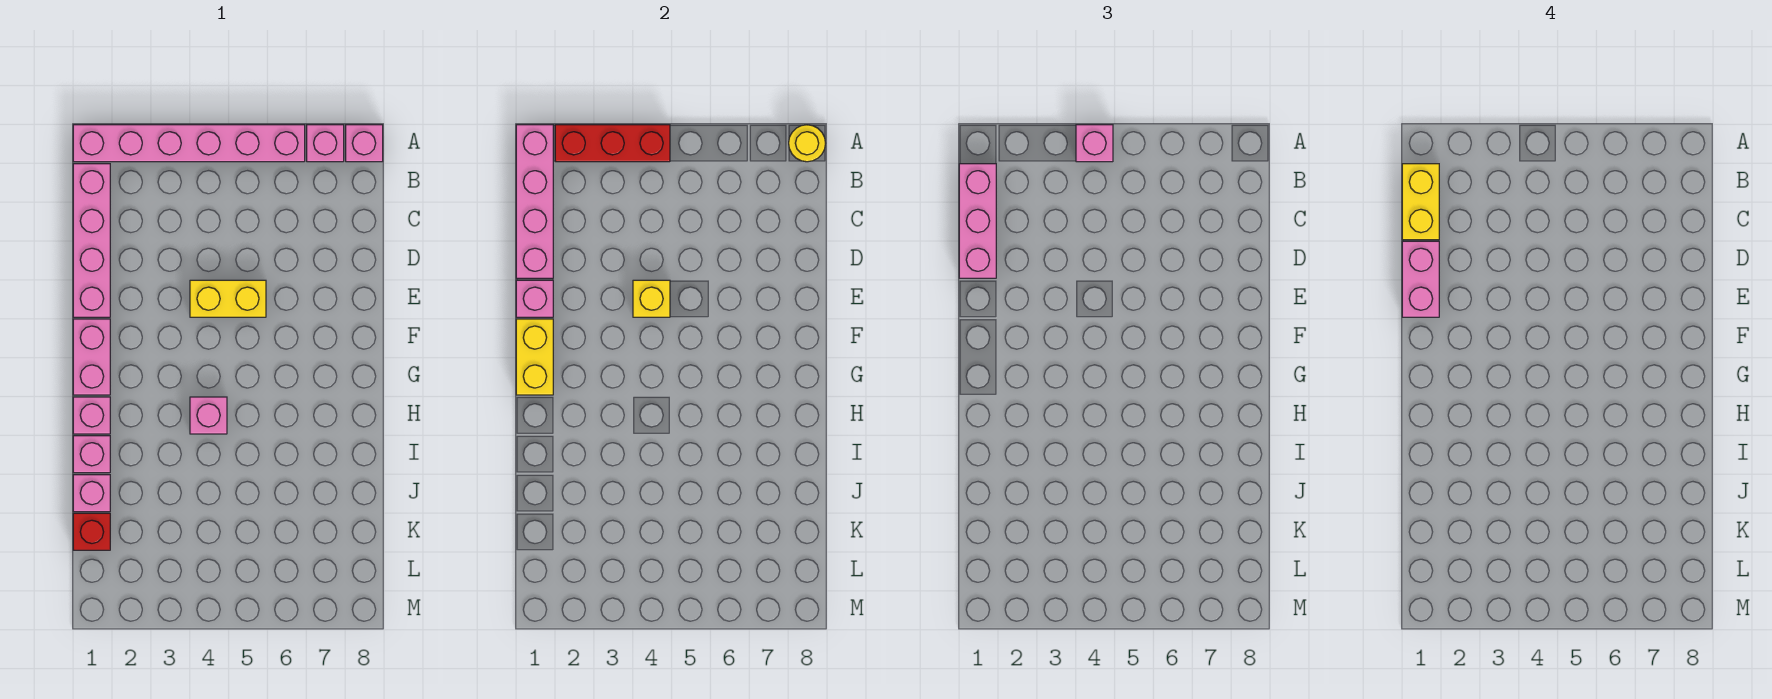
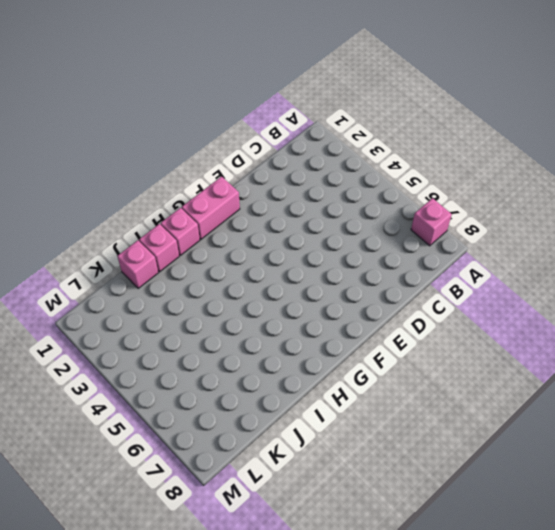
none -> pink brick A1:A6 level 1
none -> pink brick A8 level 1
none -> pink brick B1:E1 level 1

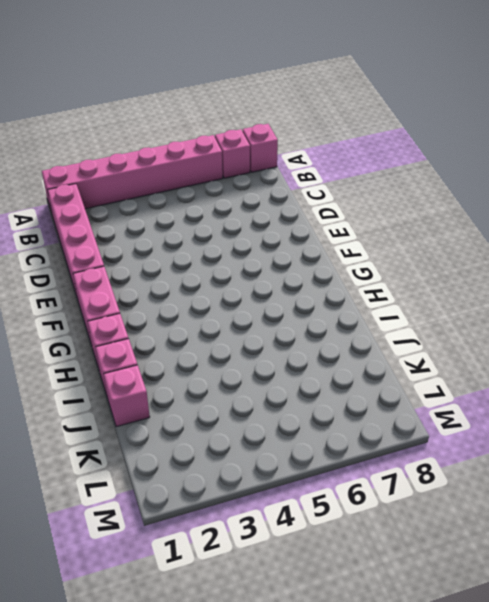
none -> yellow brick E4:E5 level 1
none -> pink brick H4 level 1
none -> red brick K1 level 1

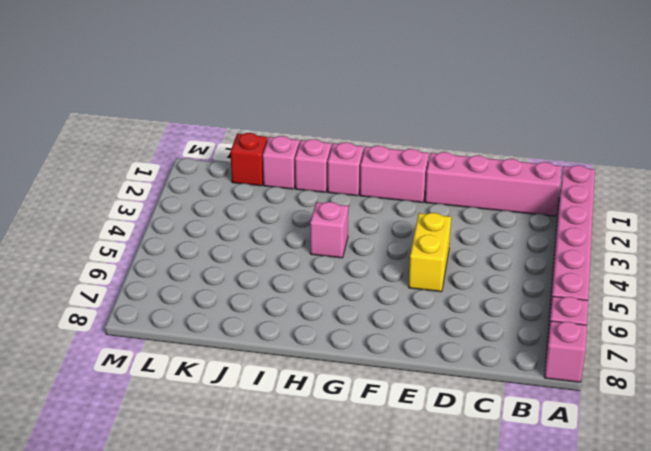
none -> pink brick A1:D1 level 2
none -> red brick A2:A4 level 2
none -> yellow round brick A8 level 2

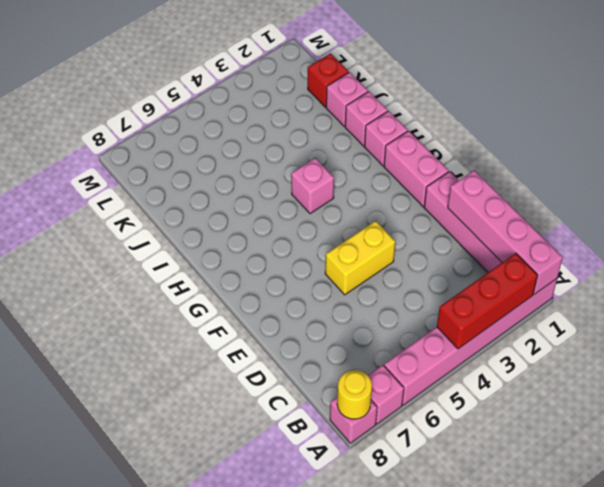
none -> pink brick E1 level 2
none -> yellow brick E4 level 2
none -> yellow brick F1:G1 level 2

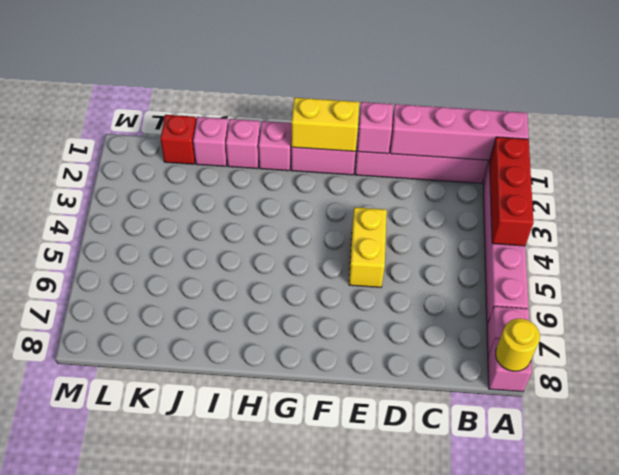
none -> pink brick H4 level 1
none -> yellow brick E4 level 2
none -> pink brick A4 level 3

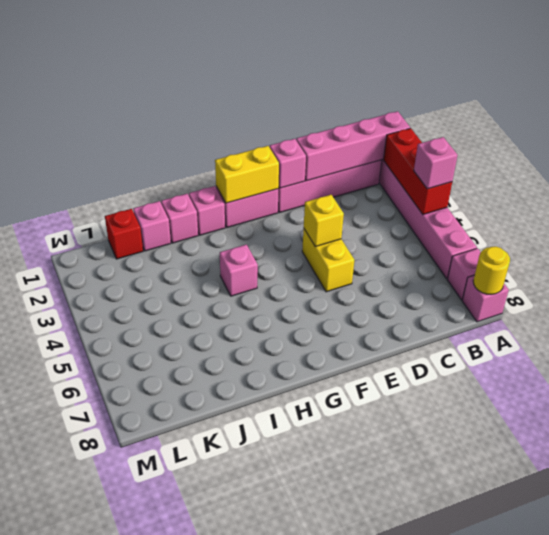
none -> pink brick B1:D1 level 3
none -> yellow brick B1:C1 level 4
none -> pink brick D1:E1 level 4

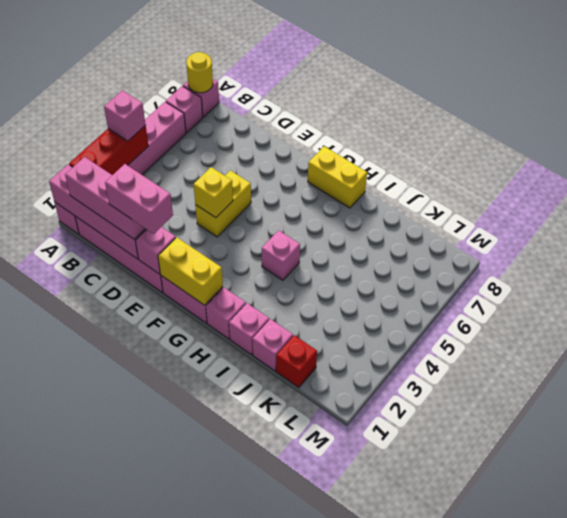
yellow brick G8:H8 level 1 -> yellow brick B1:C1 level 4

